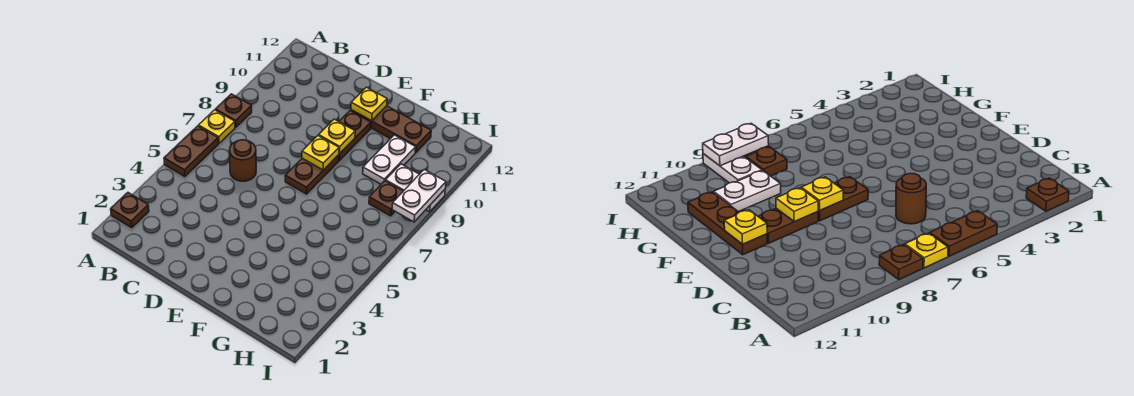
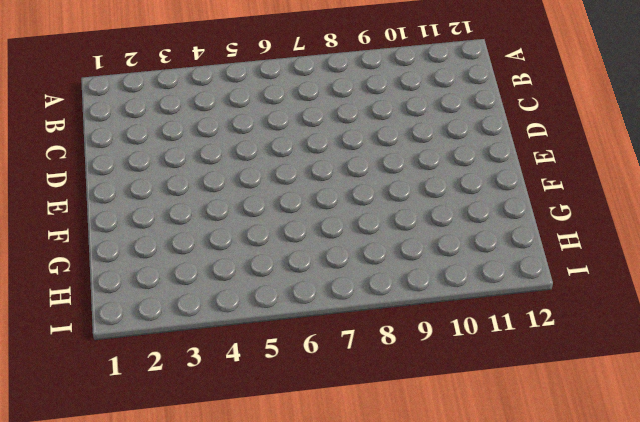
none -> brown plate A2 level 1
none -> brown plate A5:A6 level 1
none -> yellow plate A7 level 1

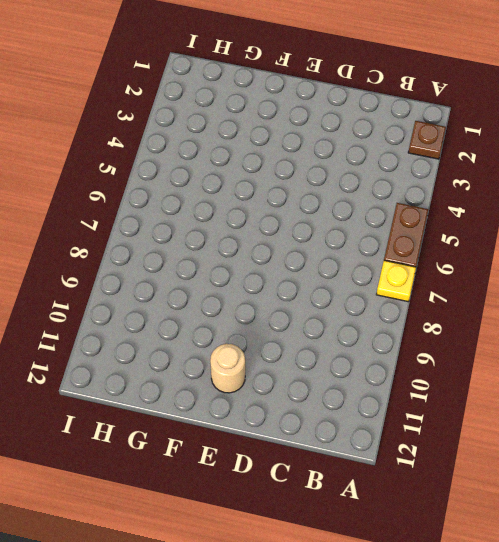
tan round brick E11 level 1 -> brown plate E11:G11 level 1
none -> brown plate A8 level 1
none -> brown round brick C6 level 1
none -> brown plate E7:E8 level 1

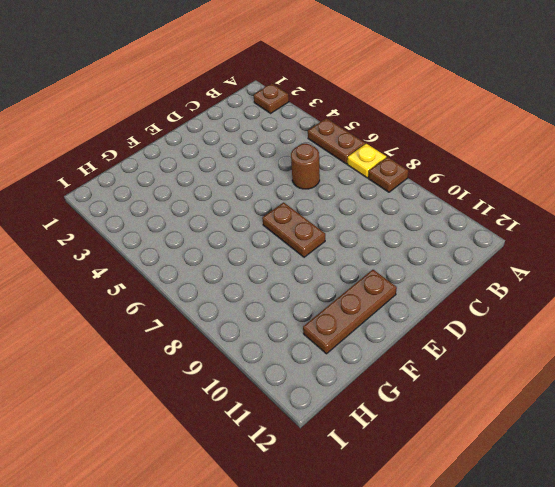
none -> brown plate E9:E10 level 1
none -> white plate G9:G10 level 1
none -> brown plate H8 level 1

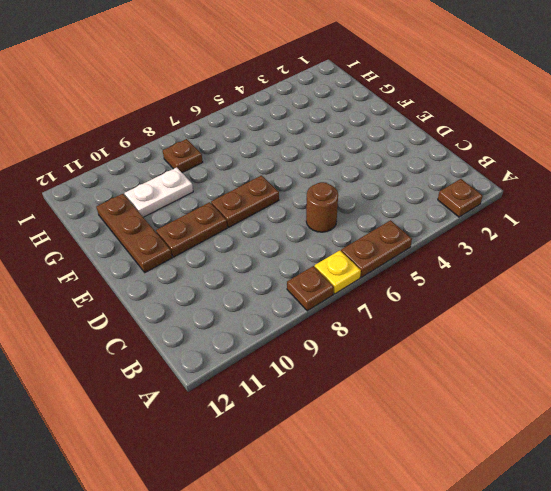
none -> white plate H9:I9 level 1
none -> yellow plate E8 level 2
none -> yellow plate E9 level 2

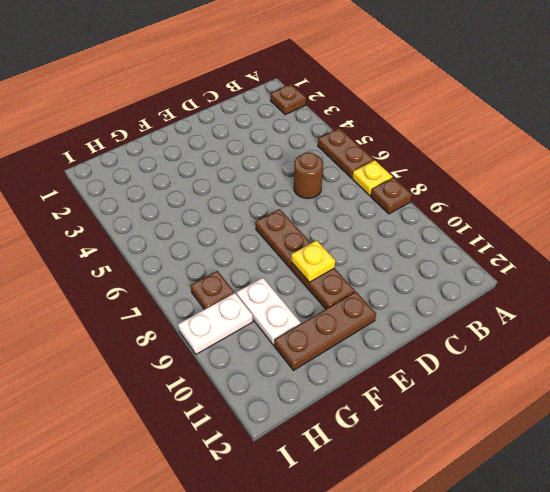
none -> yellow plate E8 level 2
none -> yellow plate E11 level 2
none -> white plate I8:I9 level 2

